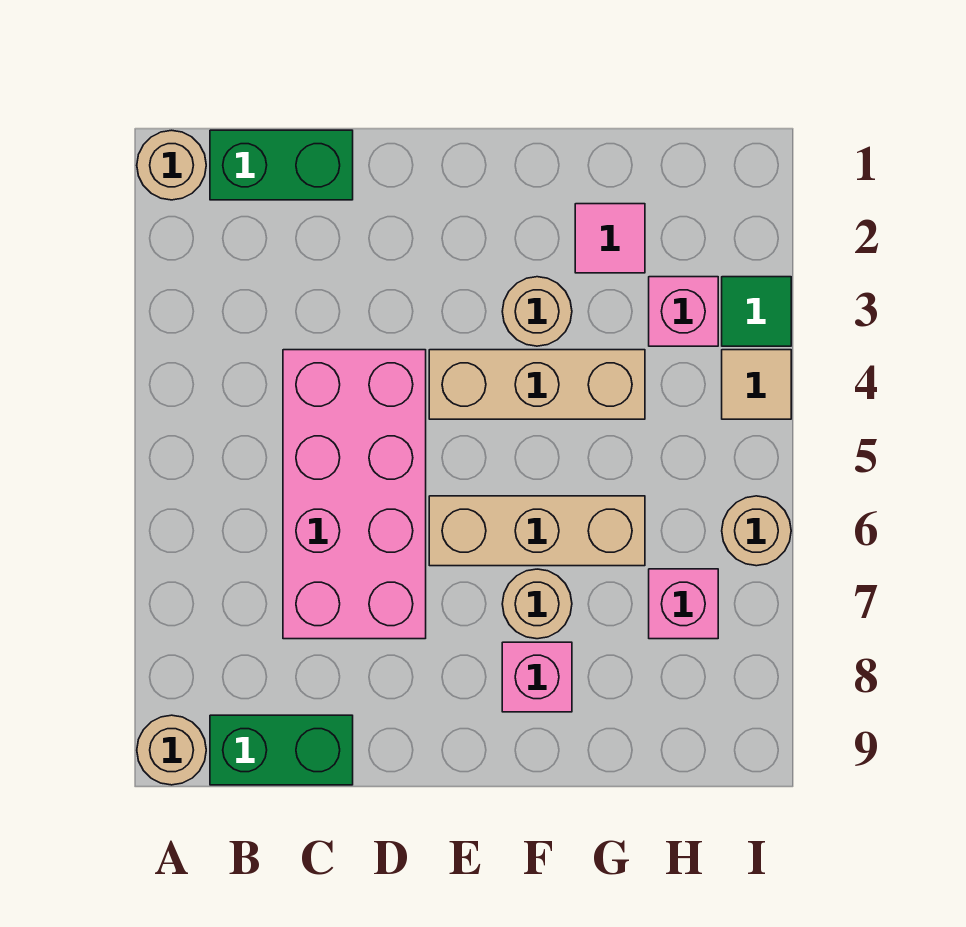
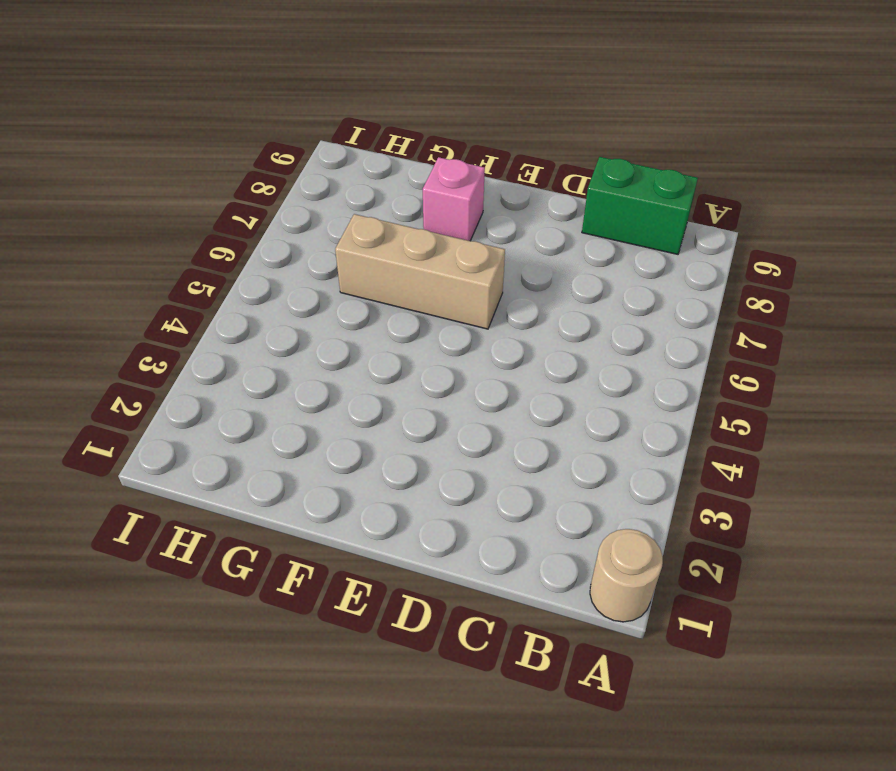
none -> tan round brick A9 level 1
none -> green brick B1:C1 level 1
none -> pink brick C4:D7 level 1

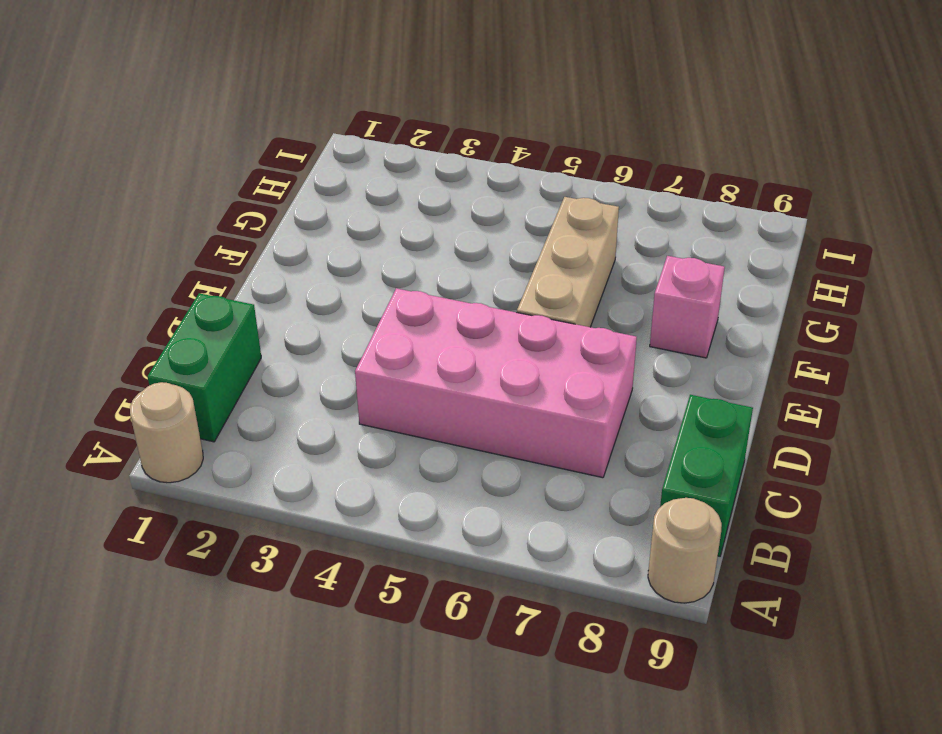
none -> tan brick E4:G4 level 1
none -> tan round brick F3 level 1
none -> tan round brick F7 level 1

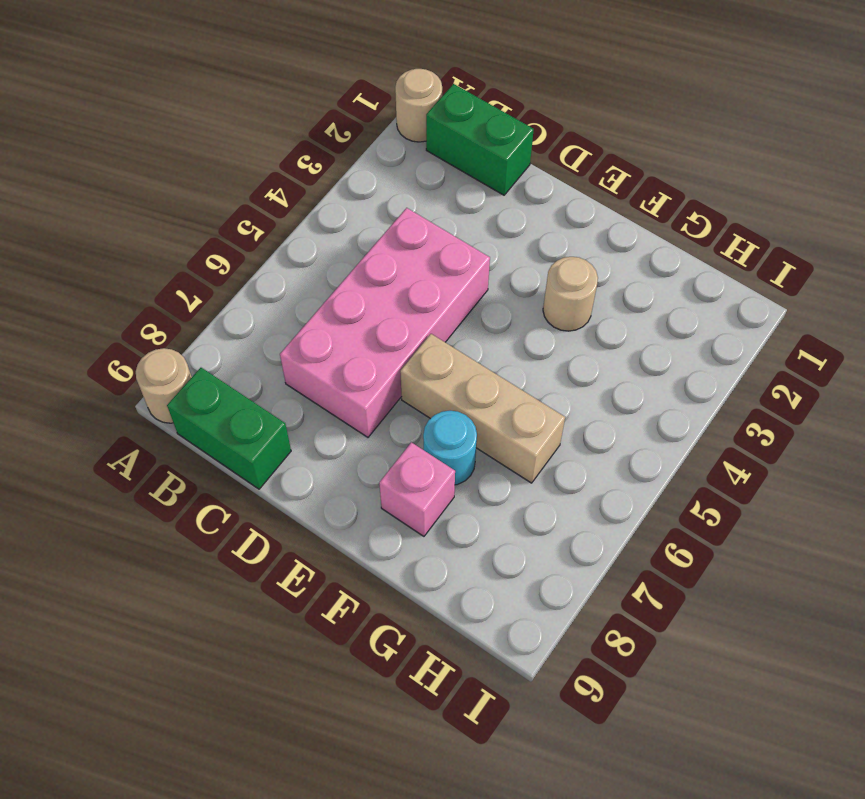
cyan round brick F7 level 1 -> tan round brick F7 level 1
none -> tan brick E4:G4 level 1
none -> pink tile G2 level 1
none -> pink brick H3 level 1

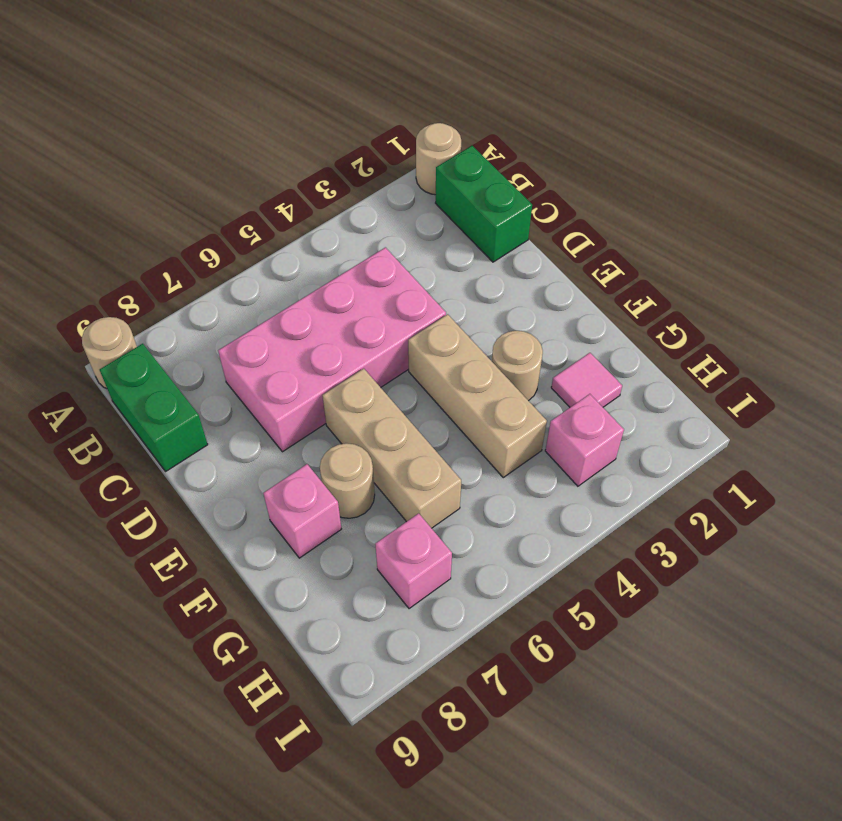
none -> green tile I3 level 1
none -> tan tile I4 level 1
none -> tan round brick I6 level 1

